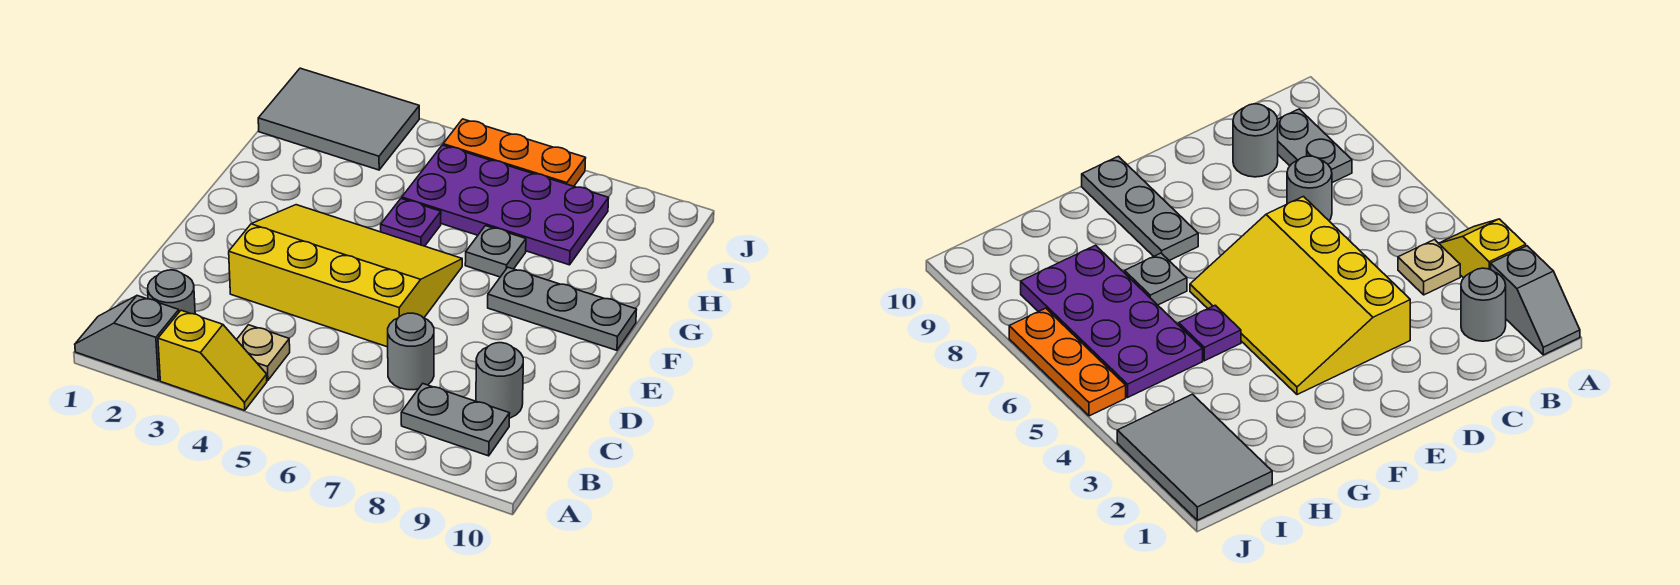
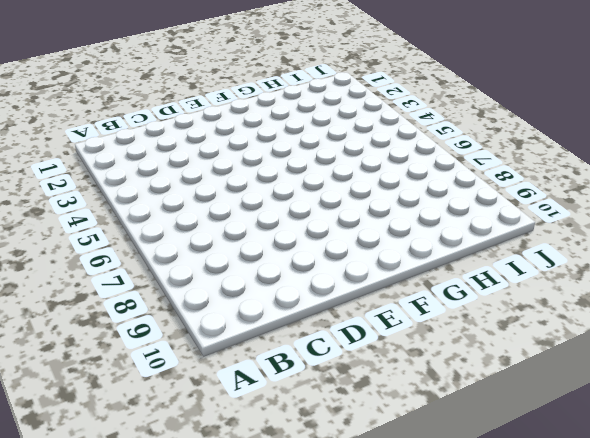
none -> grey slope A1:A2 level 1 top 2
none -> yellow slope A3:A4 level 1 top 3
none -> grey round brick B2 level 1

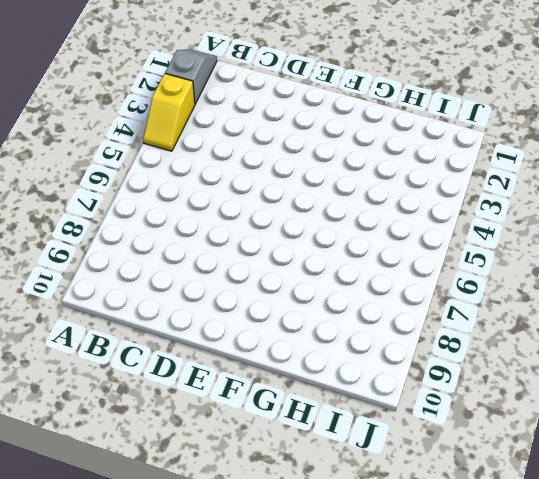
none -> grey round brick B2 level 1
none -> tan plate B4 level 1
none -> grey plate B8:B9 level 1

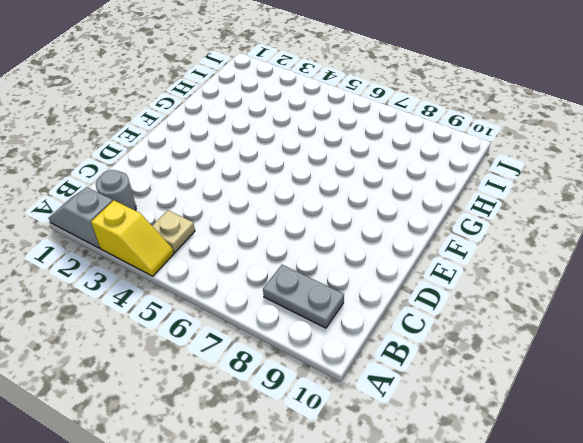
none -> grey round brick C7 level 1
none -> grey round brick C9 level 1
none -> yellow slope D3:F6 level 1 top D

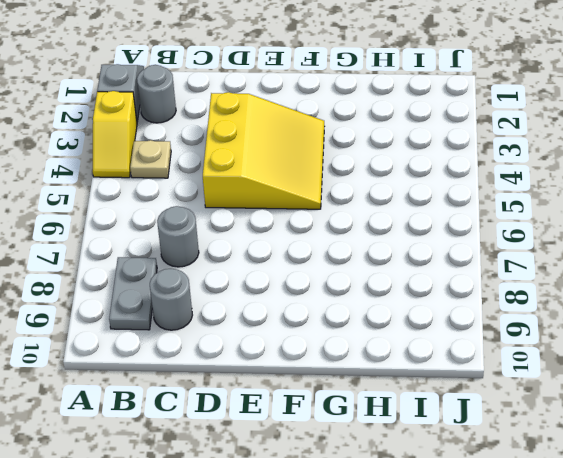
yellow slope D3:F5 level 1 top D -> yellow slope D3:F6 level 1 top D
none -> grey plate F8:F10 level 1
none -> purple plate G5 level 1
none -> grey plate G7 level 1

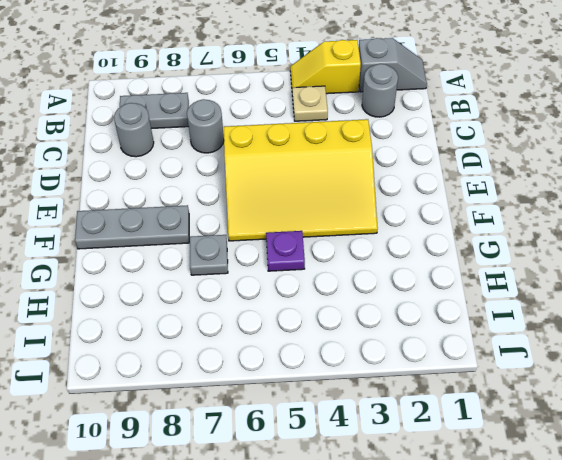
none -> purple plate H5:I8 level 1
none -> grey tile I1:J3 level 1
none -> orange plate J5:J7 level 1

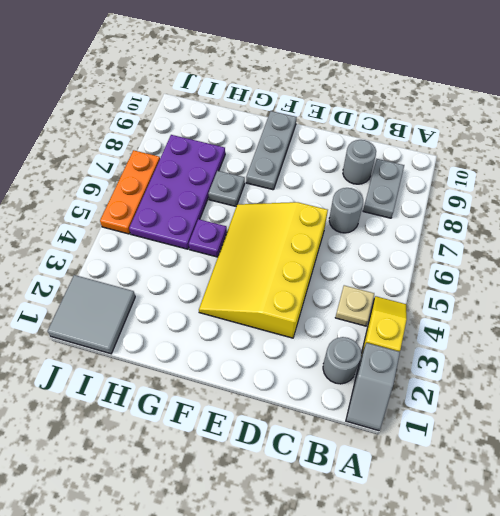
grey tile I1:J2 level 1 -> grey tile I1:J3 level 1

